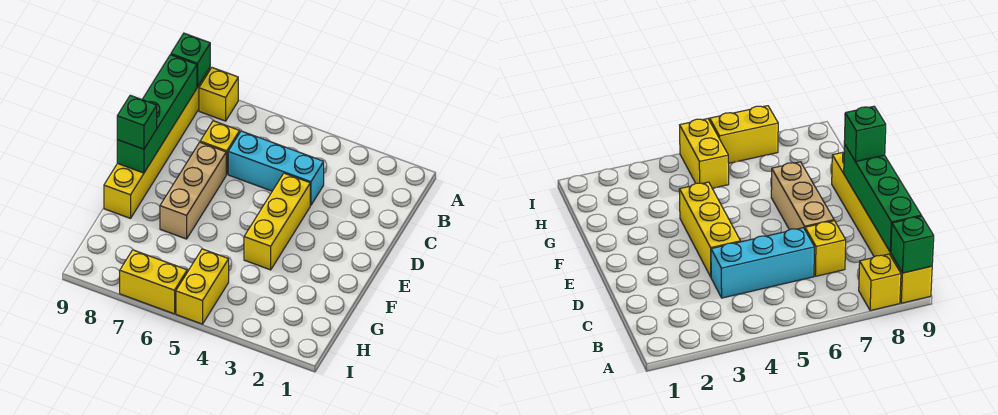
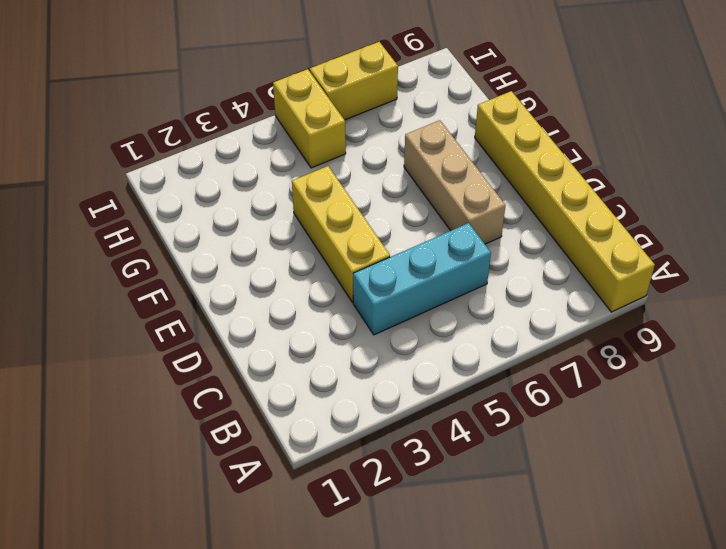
none -> yellow brick A8 level 1
none -> yellow brick C7 level 1

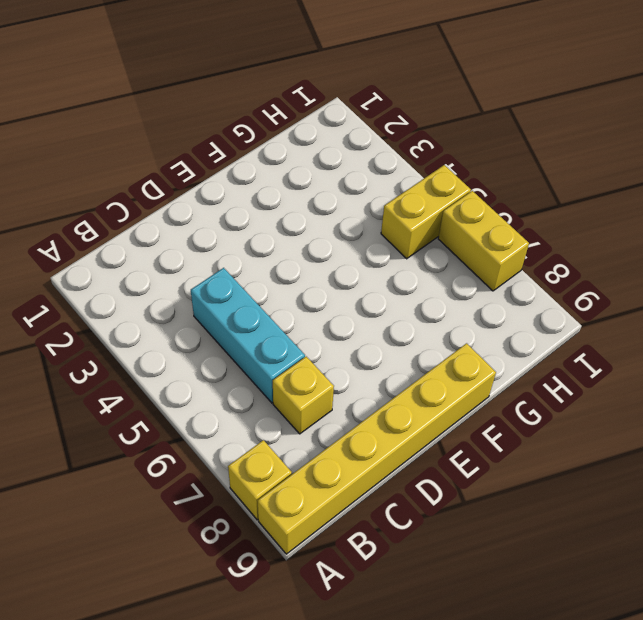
none -> yellow brick D4:F4 level 1
none -> tan brick D7:F7 level 1

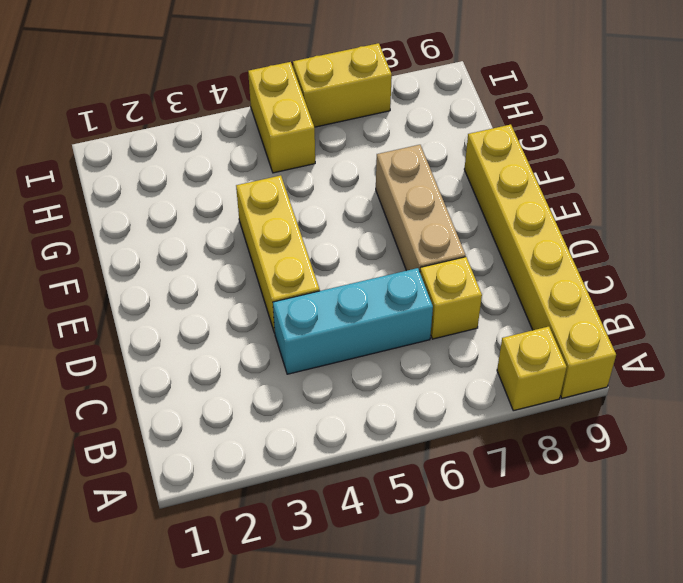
none -> green brick A9 level 2
none -> green brick B9:E9 level 2

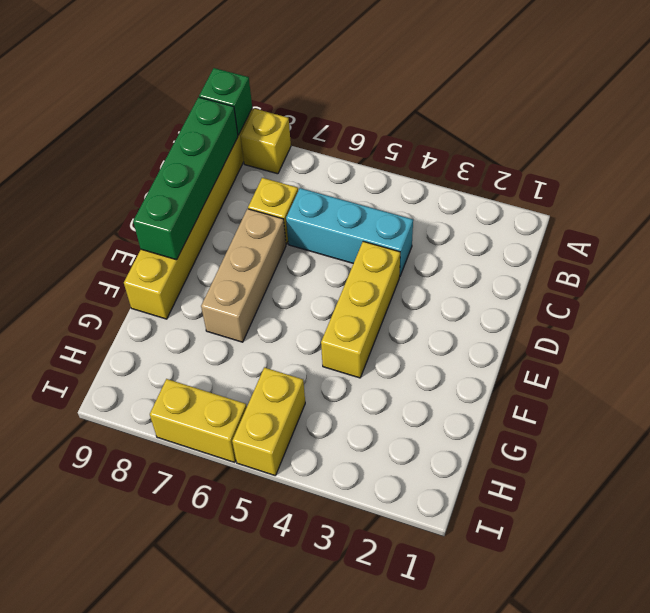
none -> green brick E9 level 3

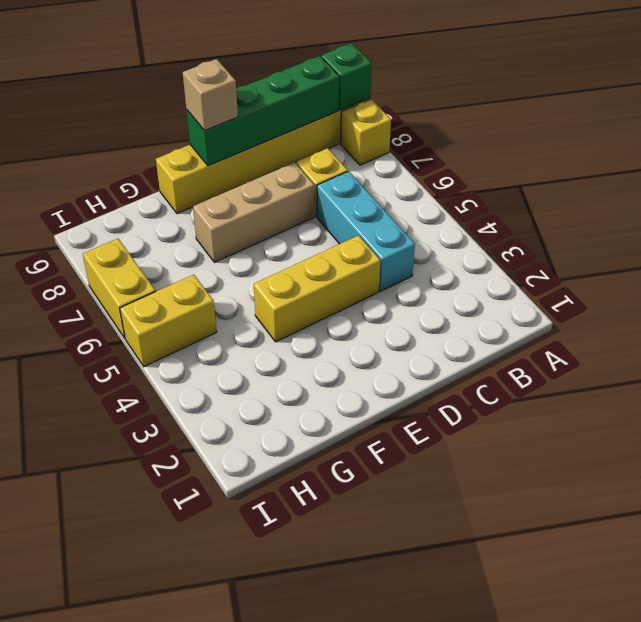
tan brick E9 level 3 -> green brick E9 level 3

